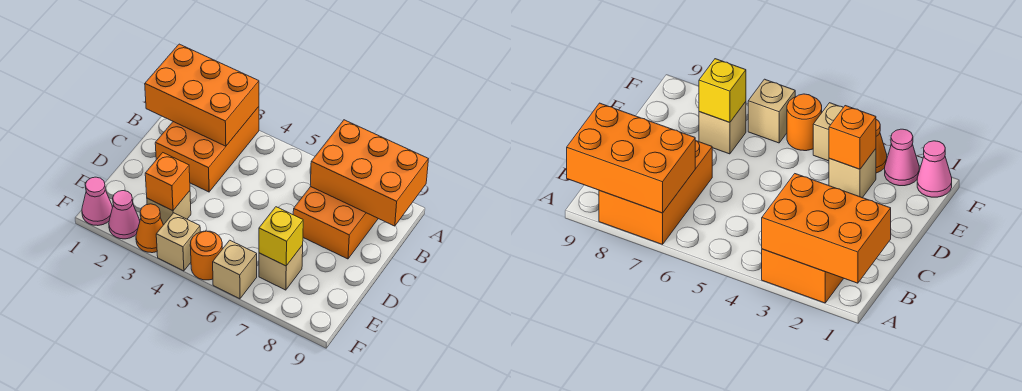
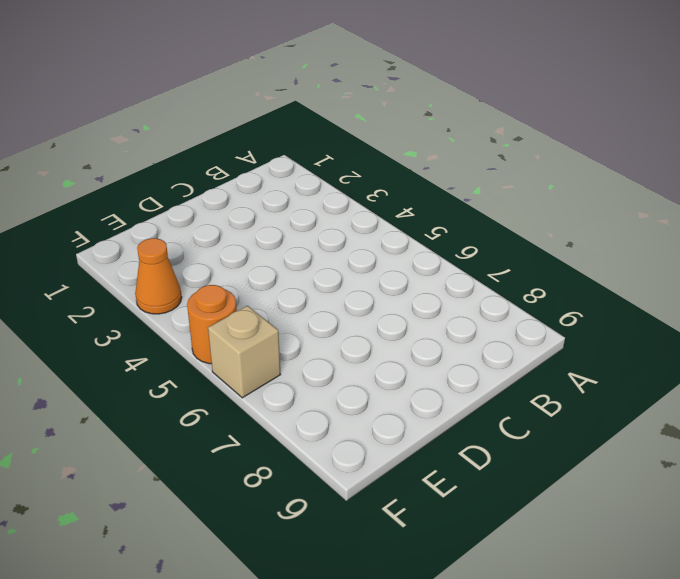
none -> orange brick A2:C3 level 1
none -> orange brick A7:C8 level 1
none -> tan brick E3 level 1

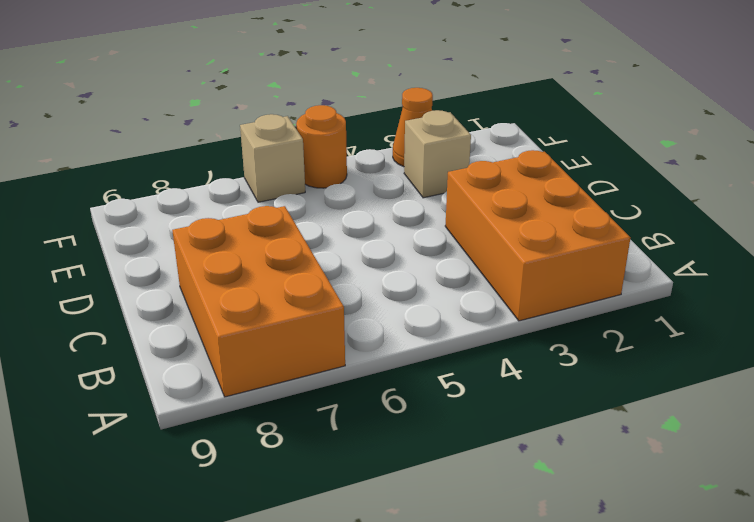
none -> tan brick E7 level 1
none -> pink cone F1 level 1
none -> pink cone F2 level 1

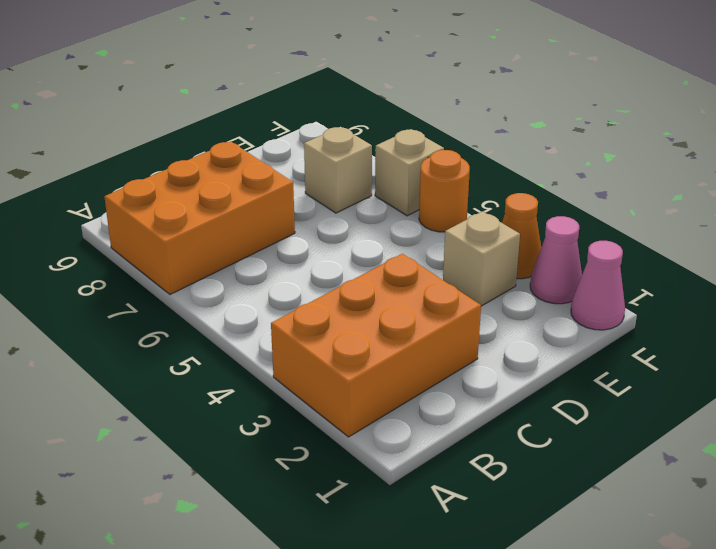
none -> tan brick F4 level 1
none -> orange brick A1:B3 level 2
none -> orange brick A7:B9 level 2

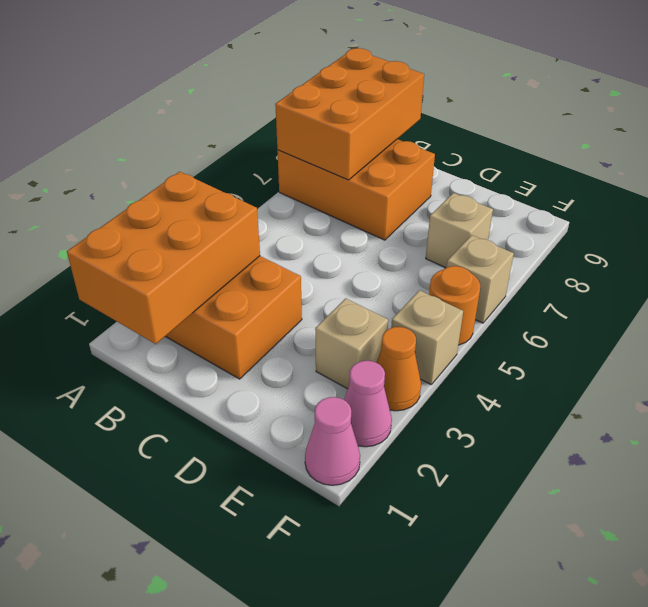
none -> orange brick E3 level 2
none -> yellow brick E7 level 2

